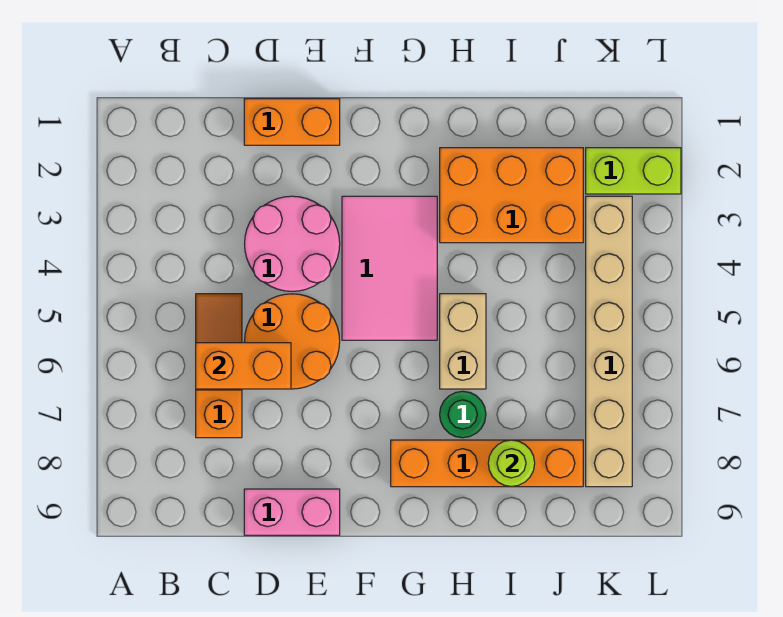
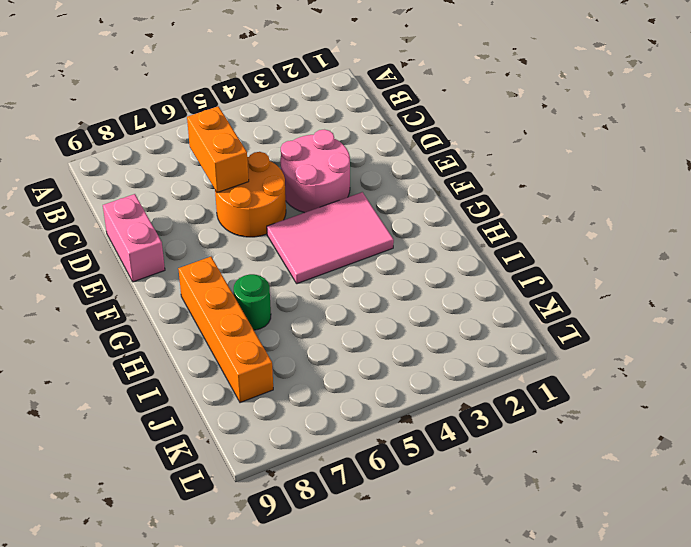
none -> orange slope C5:C7 level 1 top 7
none -> orange brick D1:E1 level 1
none -> orange brick H2:J3 level 1

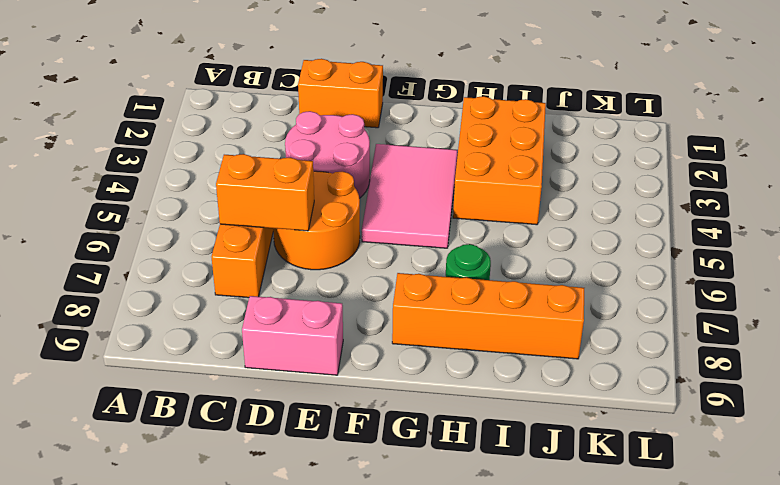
orange brick H2:I4 level 1 -> orange brick H2:J3 level 1
none -> tan brick H5:H6 level 1
none -> lime brick K2:L2 level 1
none -> tan brick K3:K8 level 1

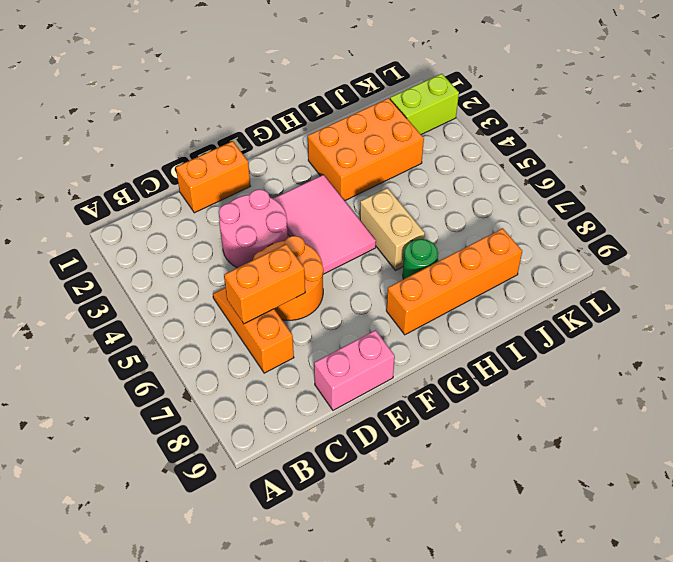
none -> tan brick K3:K8 level 1
none -> lime round brick I8 level 2

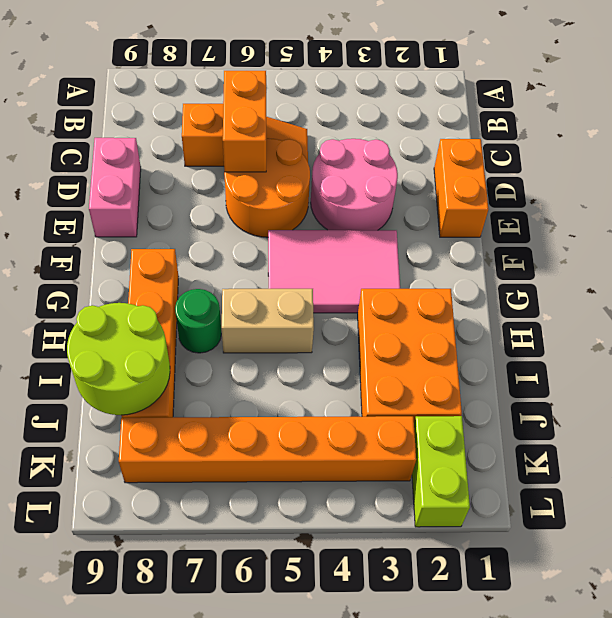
lime round brick I8:J9 level 2 -> lime round brick I8 level 2
orange brick K3:K8 level 1 -> tan brick K3:K8 level 1

